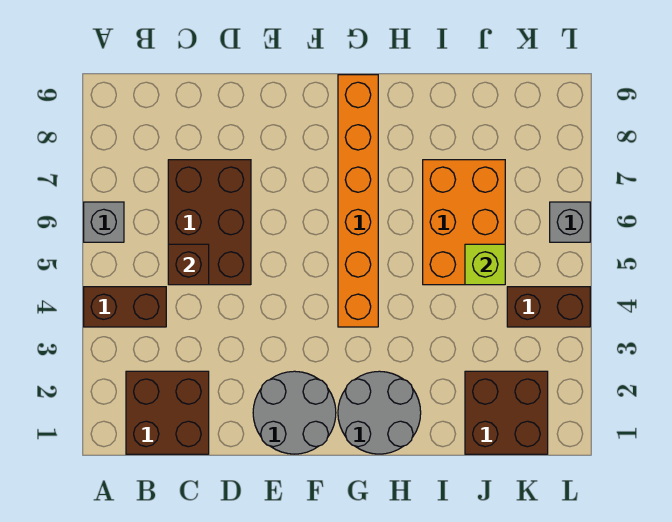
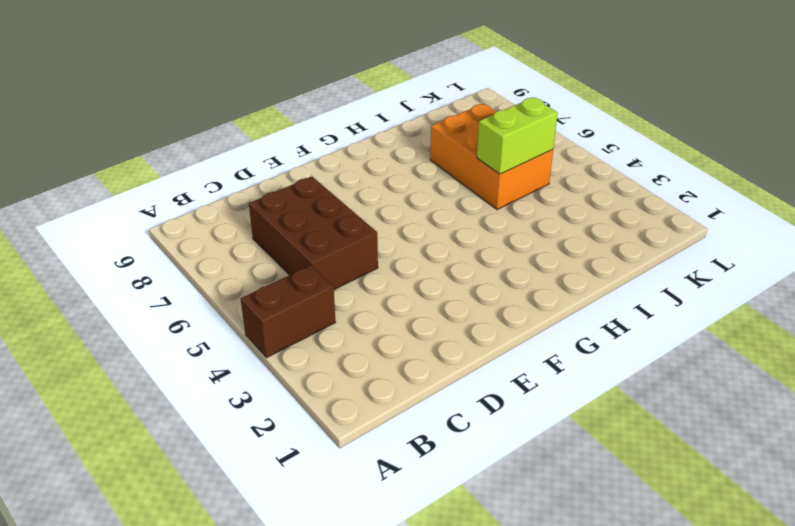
lime brick I5:J5 level 2 -> lime brick J5 level 2
none -> grey brick A6 level 1
none -> brown brick B1:C2 level 1
none -> grey round brick E1:F2 level 1

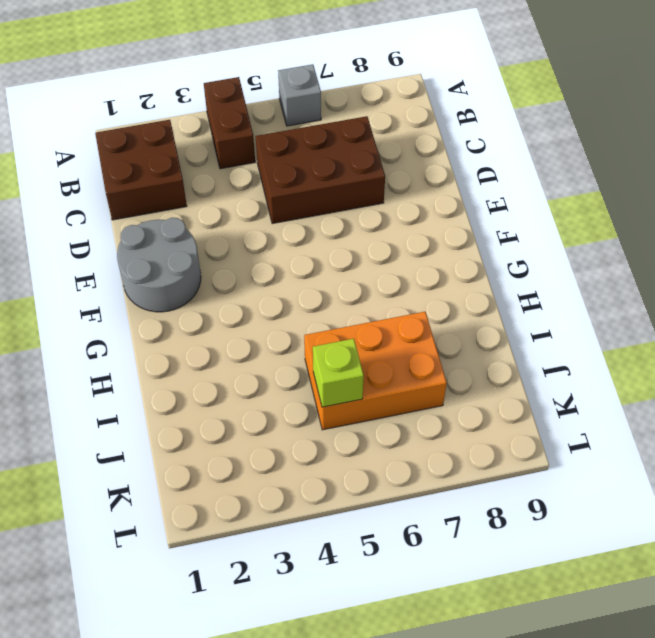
none -> grey round brick G1:H2 level 1
none -> orange brick G4:G9 level 1
none -> brown brick J1:K2 level 1

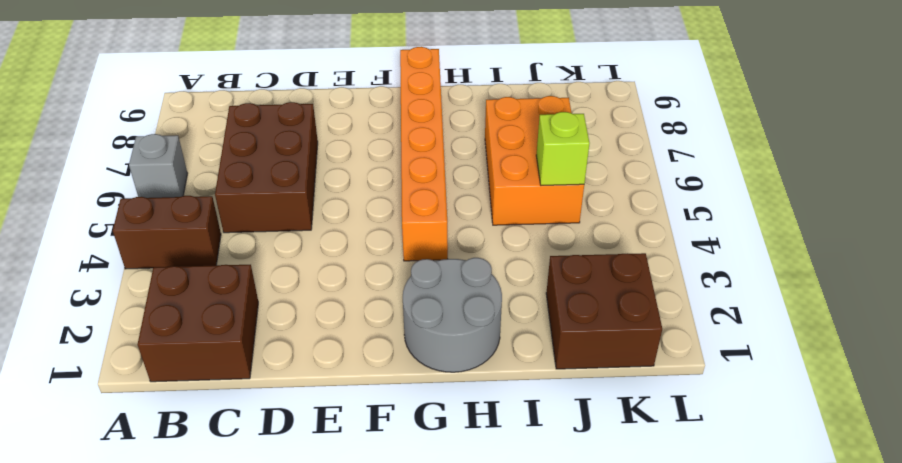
none -> grey round brick E1:F2 level 1
none -> brown brick K4:L4 level 1
none -> grey brick L6 level 1

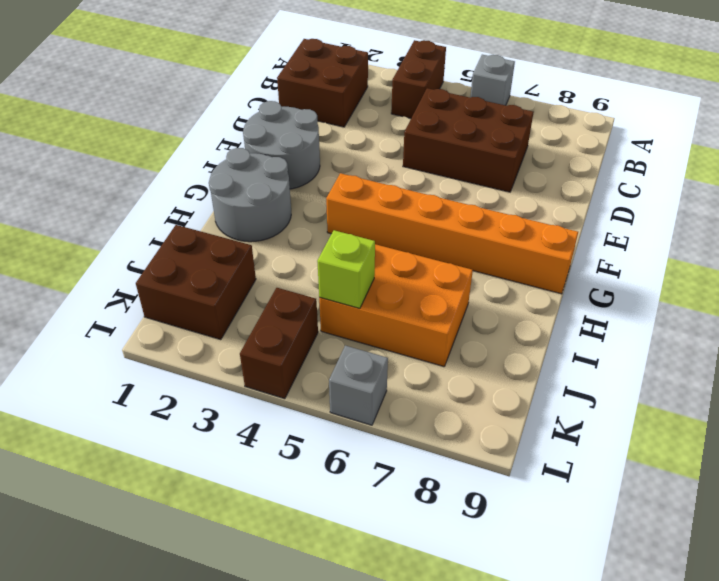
none -> brown brick C5 level 2

